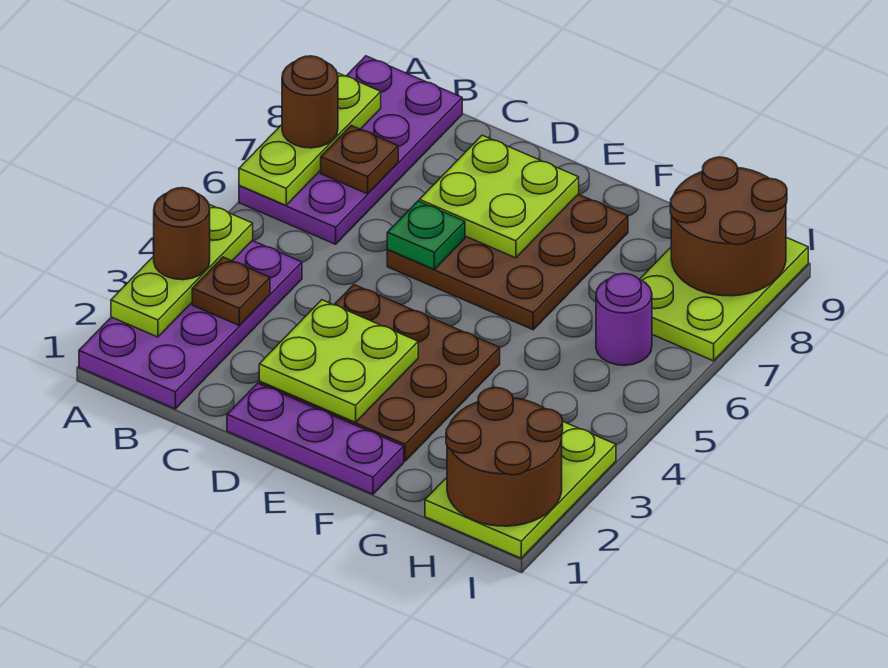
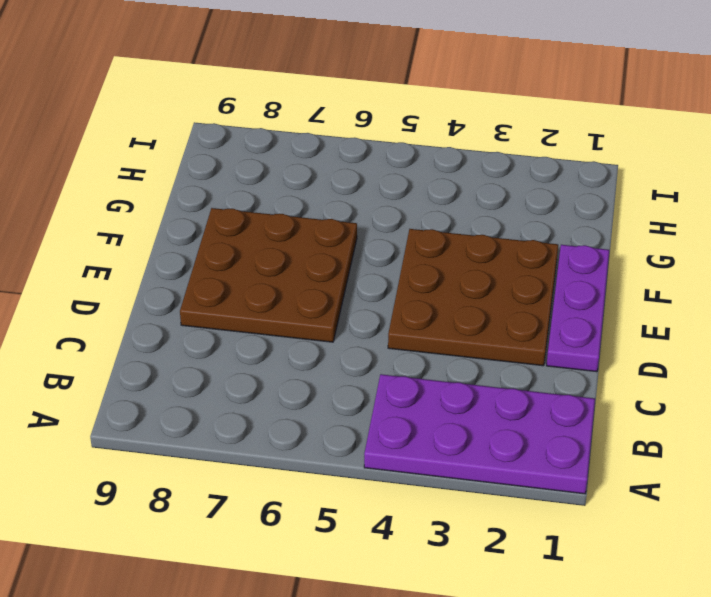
none -> purple plate A6:B9 level 1
none -> lime plate H1:I3 level 1
none -> purple round brick H6 level 1

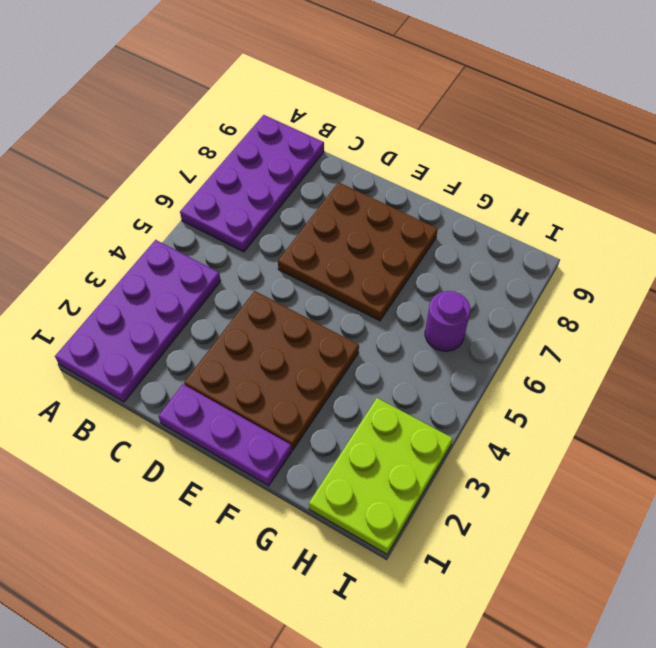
none -> lime plate H7:I9 level 1
none -> lime plate A2:A4 level 2
none -> lime plate A6:A8 level 2

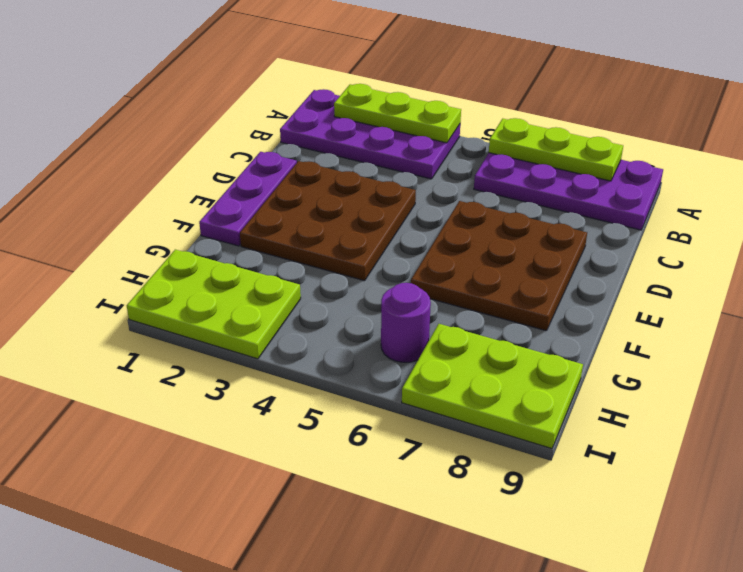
none -> brown plate B3 level 2
none -> brown plate B7 level 2
none -> lime plate D2:E3 level 2

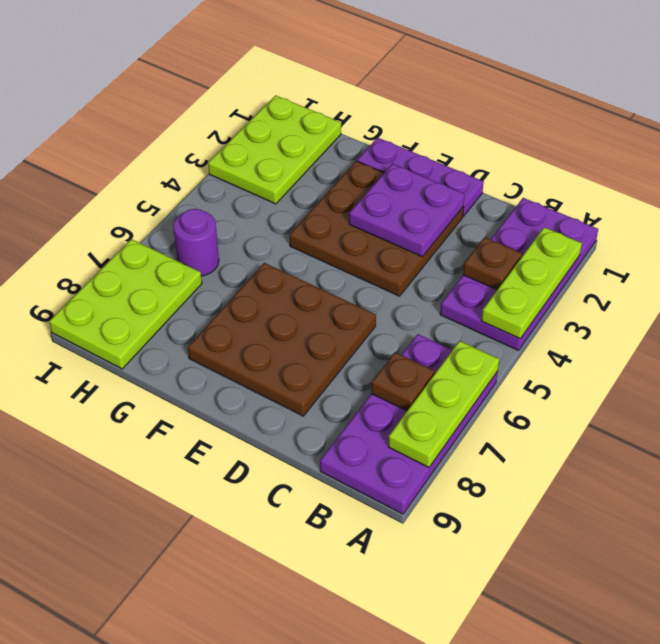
purple plate D2:E3 level 2 -> lime plate D2:E3 level 2
none -> green plate D6 level 2
none -> lime plate D7:E8 level 2
none -> brown round brick H1:I2 level 2

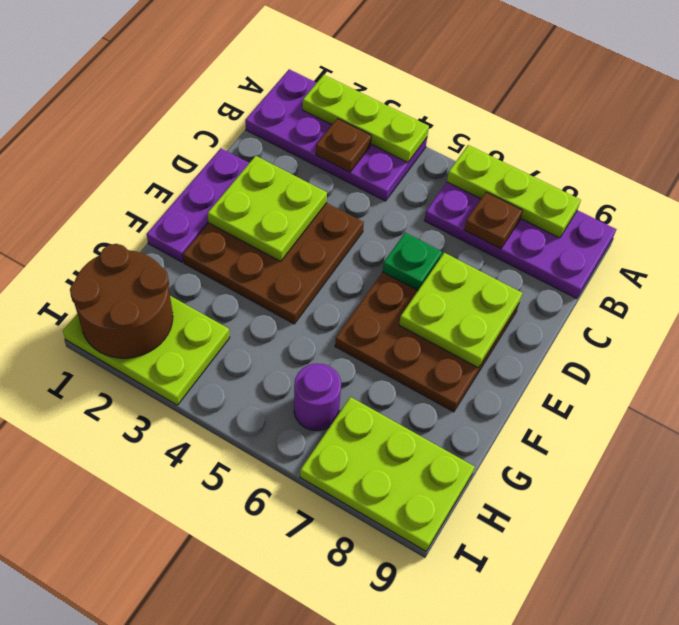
none -> brown round brick H8:I9 level 2
none -> brown round brick A3 level 3
none -> brown round brick A7 level 3

